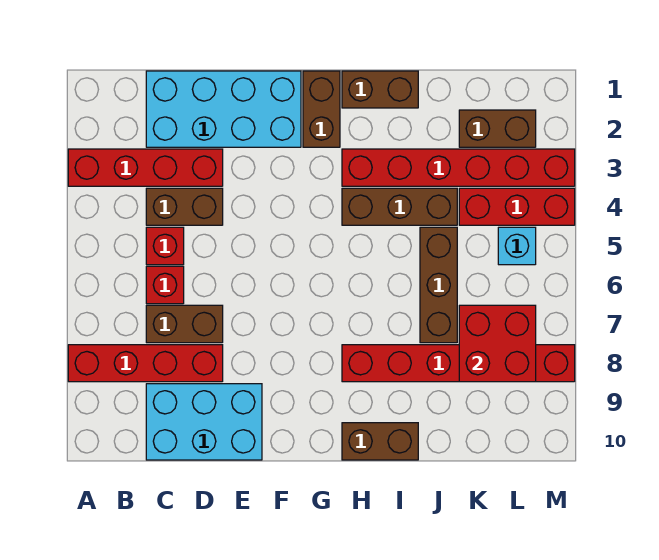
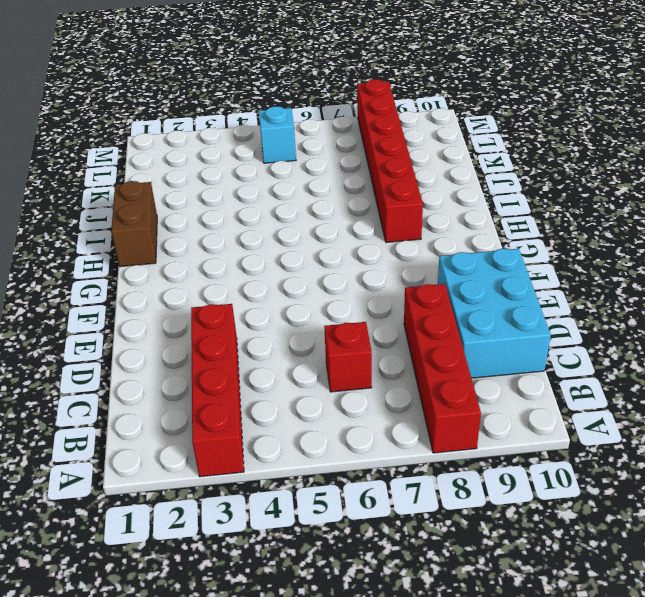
none -> cyan brick C1:F2 level 1
none -> brown brick C4:D4 level 1
none -> red brick C5 level 1

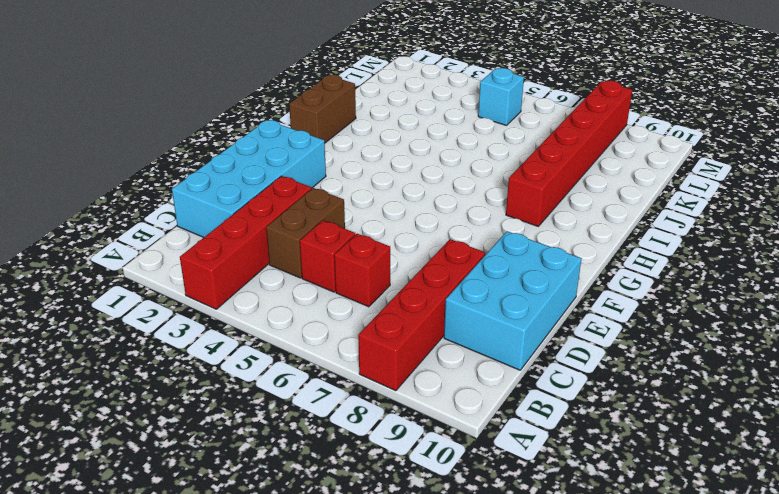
none -> brown brick C7:D7 level 1
none -> brown brick G1:G2 level 1
none -> red brick H3:M3 level 1

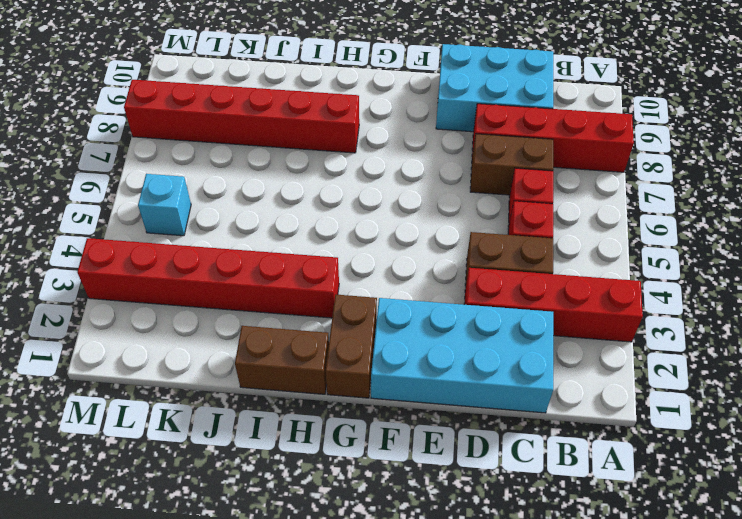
none -> brown brick H4:J4 level 1
none -> brown brick H10:I10 level 1
none -> brown brick J5:J7 level 1

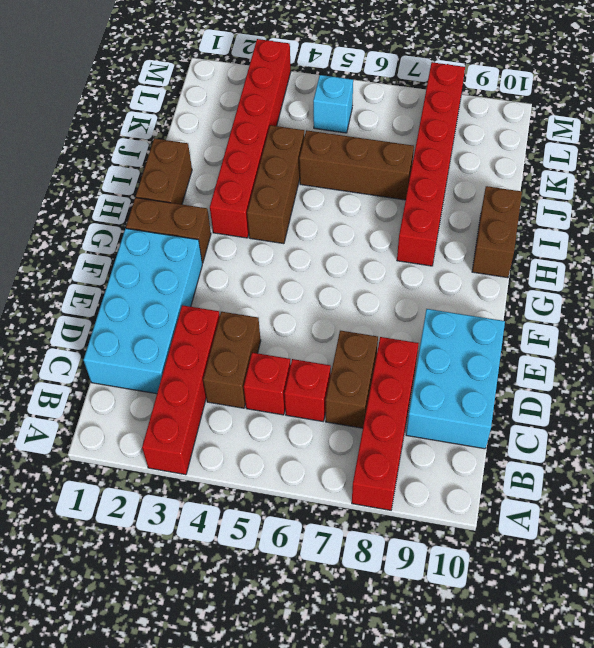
none -> brown brick K2:L2 level 1
none -> red brick K4:M4 level 1
none -> red brick K7:L8 level 2

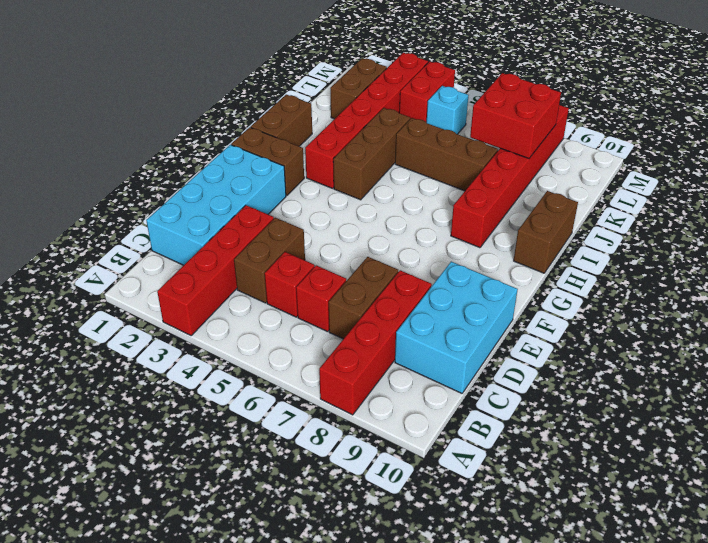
red brick L4:M4 level 1 -> red brick K4:M4 level 1

